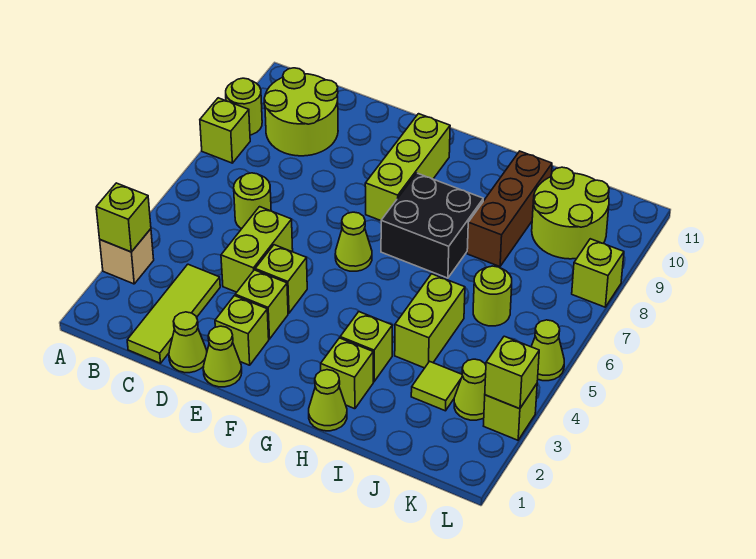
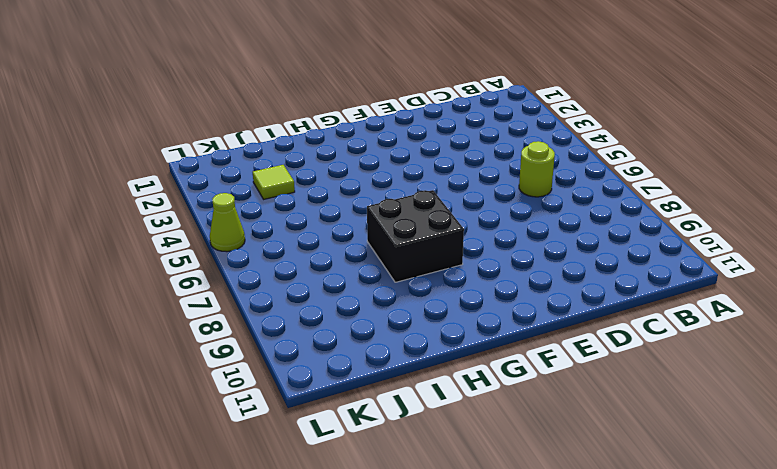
none -> tan brick A3 level 1
none -> lime brick A8 level 1
none -> lime round brick A9 level 1

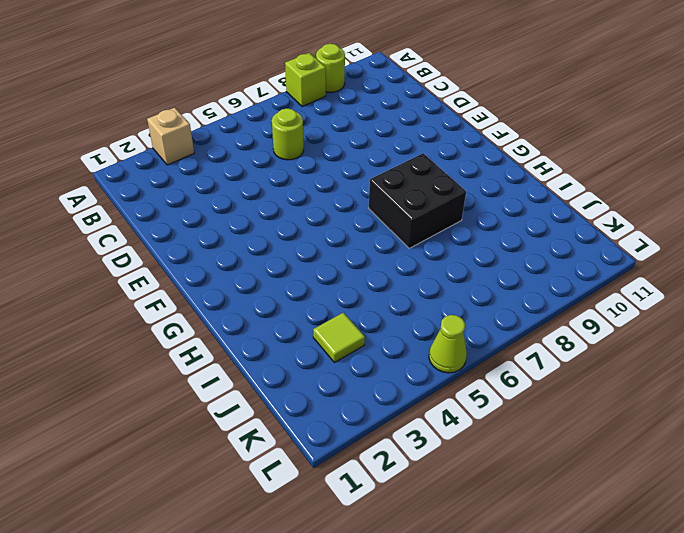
none -> lime round brick B9:C10 level 1
none -> lime tile C1:C3 level 1
none -> lime cone D1 level 1

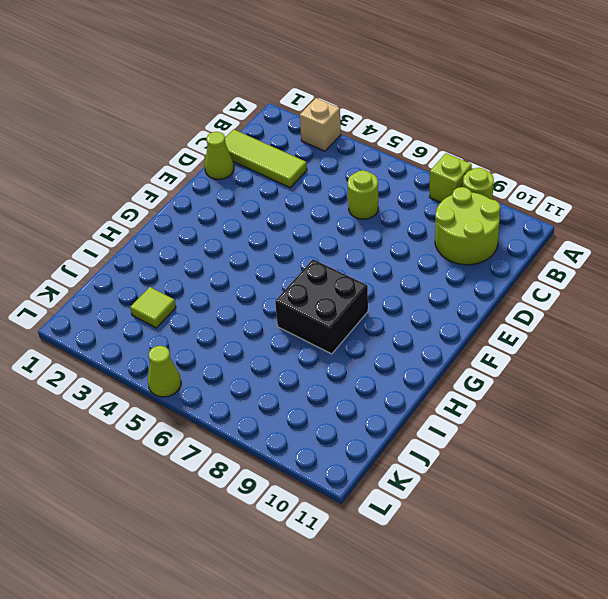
none -> lime brick D4:D5 level 1
none -> lime cone E1 level 1
none -> lime brick E2 level 1

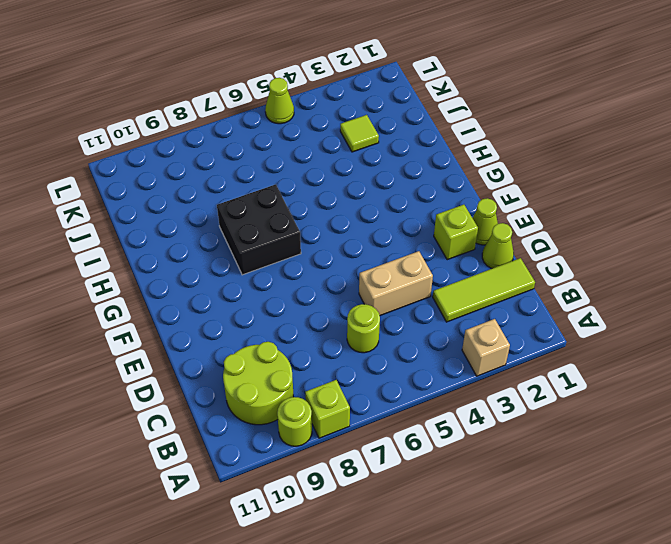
tan brick D4:D5 level 1 -> lime brick D4:D5 level 1
none -> lime brick E3 level 1
none -> lime brick E4 level 1
none -> lime cone F6 level 1

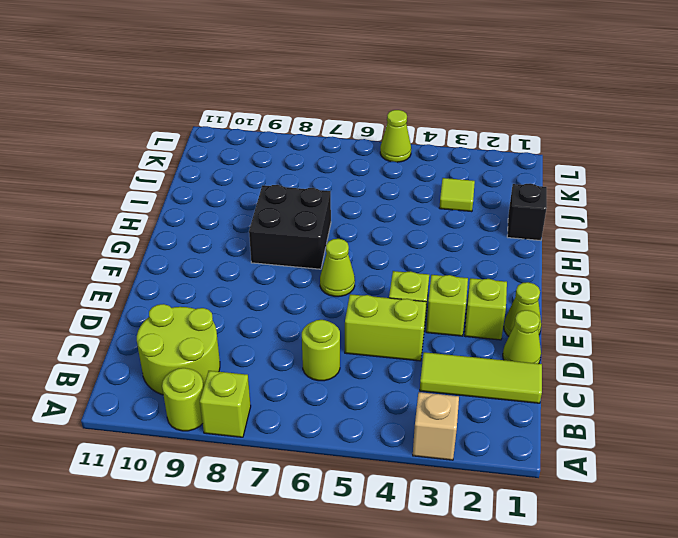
black brick I1 level 1 -> none
none -> lime brick F8:F10 level 1
none -> lime cone H1 level 1
none -> lime brick H2 level 1

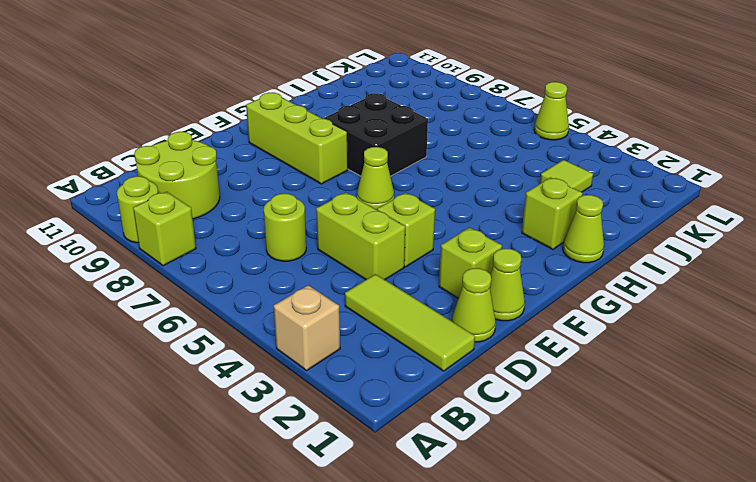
none -> lime brick E3 level 1
none -> lime brick H3 level 1
none -> lime brick I4:I5 level 1

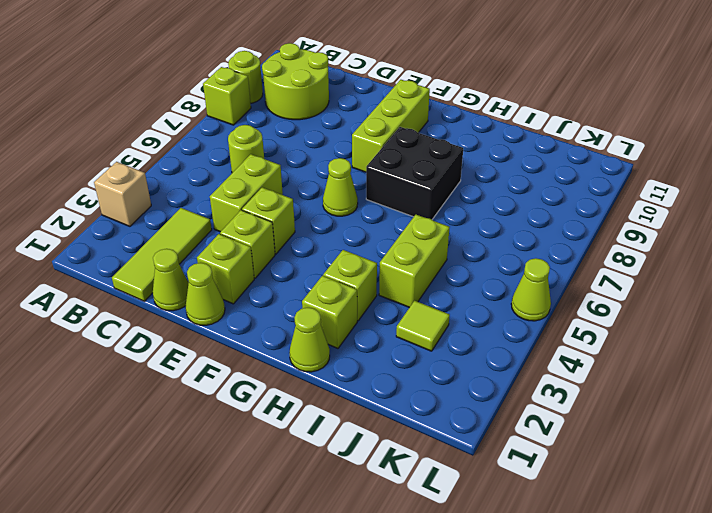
none -> brown brick I8:I10 level 1
none -> lime round brick J6 level 1
none -> lime round brick J9:K10 level 1

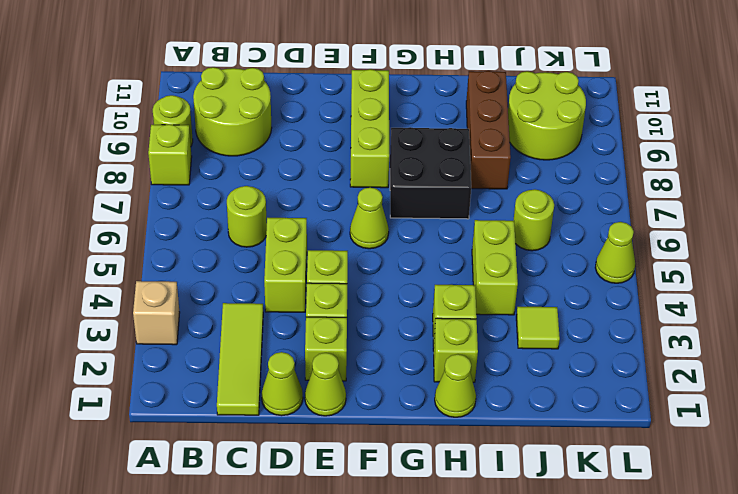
none -> lime cone K3 level 1
none -> lime brick L3 level 1
none -> lime brick L8 level 1

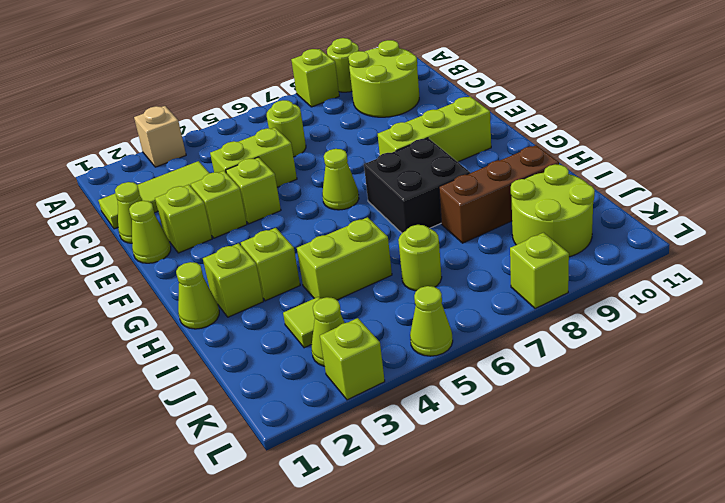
none -> lime brick A3 level 2
none -> lime brick L3 level 2

